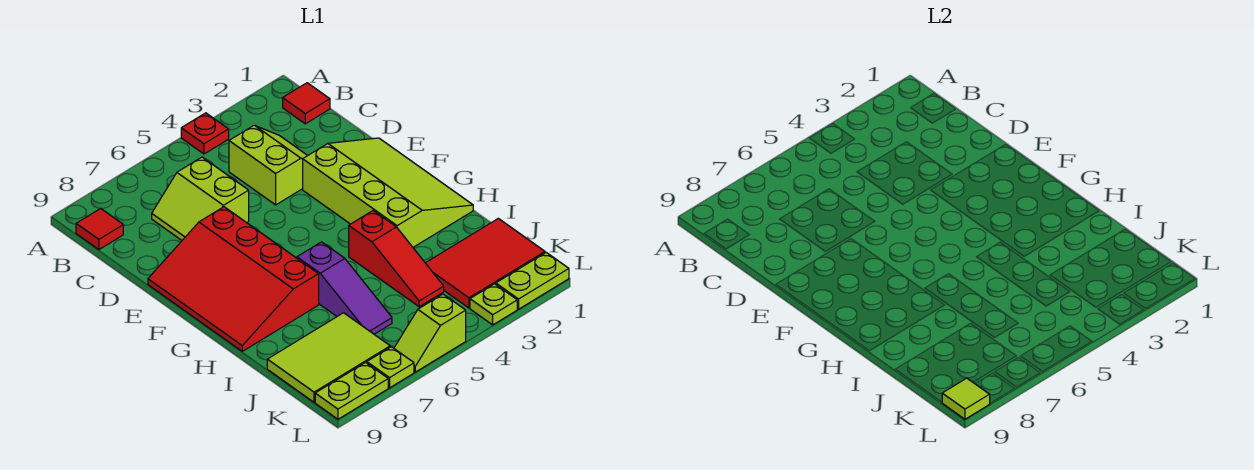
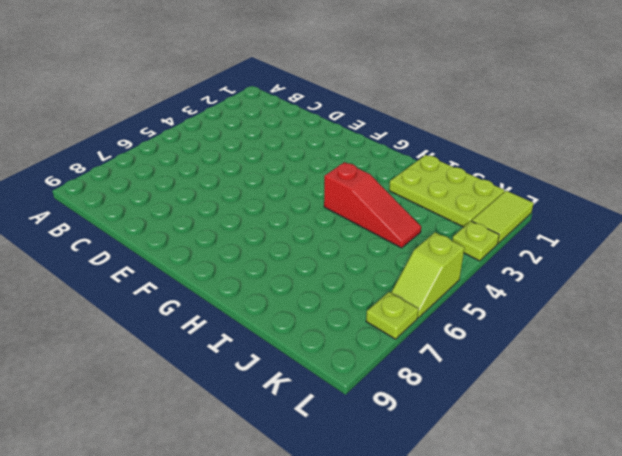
lime plate I1:K2 level 1 -> red tile J1:K3 level 1
lime tile L1:L2 level 1 -> lime plate L1:L2 level 1
none -> red plate A4 level 1
none -> red tile B1 level 1
none -> red tile B9 level 1

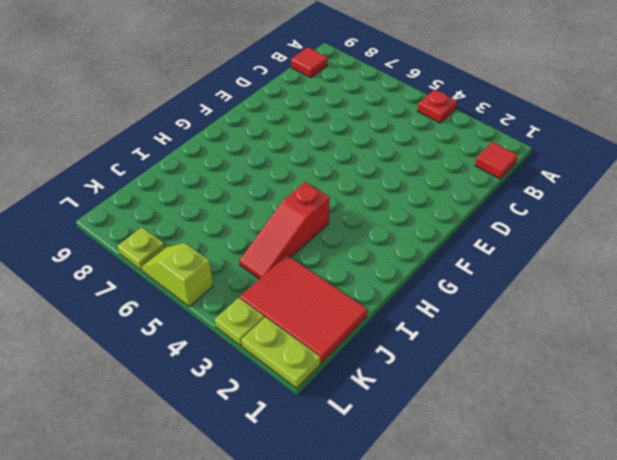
none -> lime slope C3:D4 level 1 top 4
none -> lime slope C6:D7 level 1 top 6
none -> lime slope E1:H3 level 1 top 3

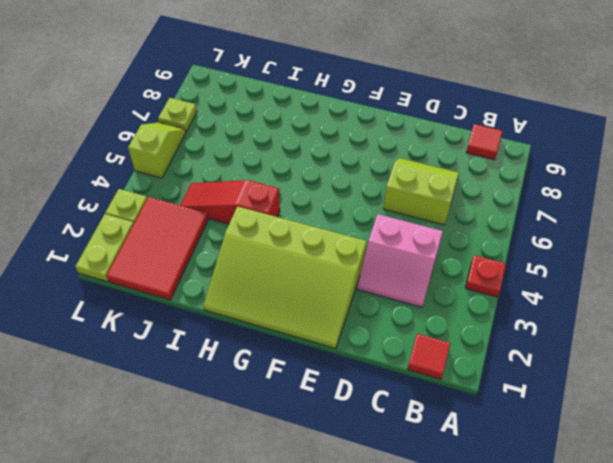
pink slope C3:D4 level 1 top 4 -> lime slope C3:D4 level 1 top 4
none -> red slope E7:H9 level 1 top 7
none -> purple slope H6:J6 level 1 top H
none -> lime tile J7:K9 level 1

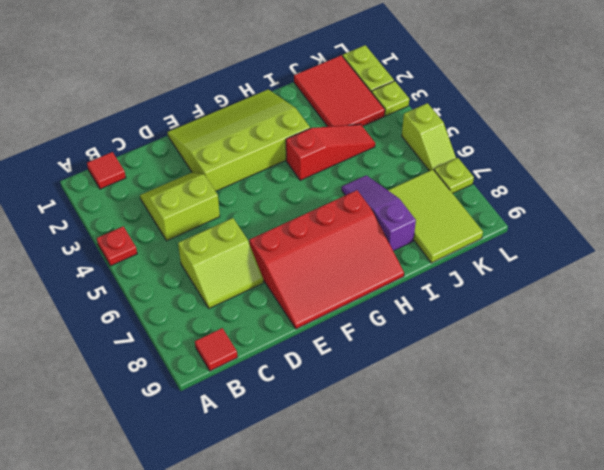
purple slope I6:I8 level 1 top 8 -> purple slope H6:J6 level 1 top H
none -> lime plate L8:L9 level 1
none -> lime tile L9 level 2

